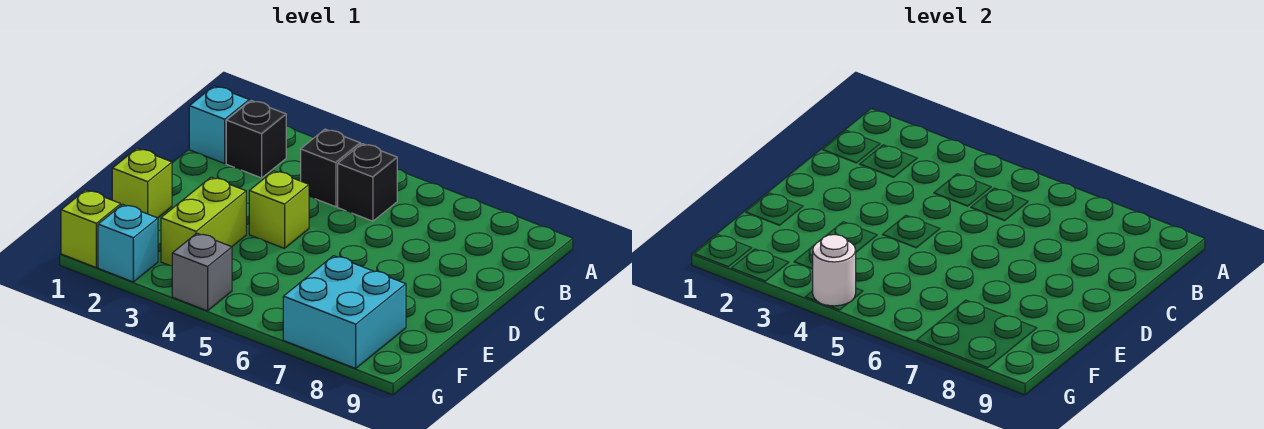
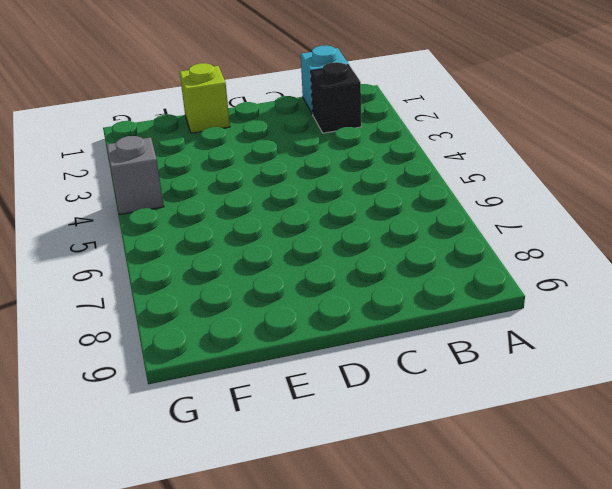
none -> black brick B4 level 1
none -> black brick B5 level 1
none -> lime brick D4 level 1

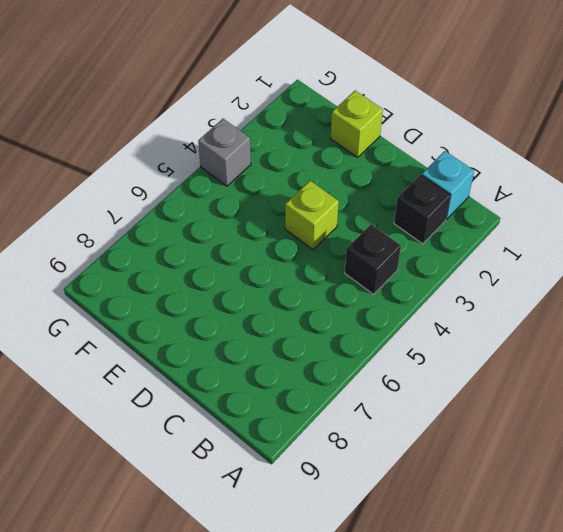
none -> black brick B5 level 1
none -> lime brick E3:F3 level 1
none -> cyan brick F7:G8 level 1

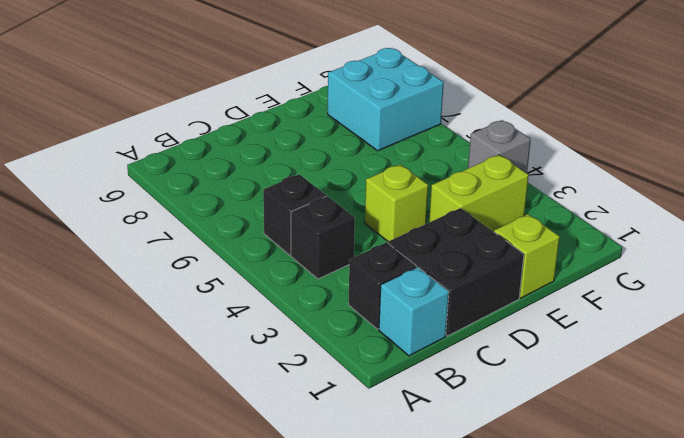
black brick C1:D2 level 1 -> none
none -> lime brick G1 level 1
none -> cyan brick G2 level 1
none -> white round brick G4 level 2

